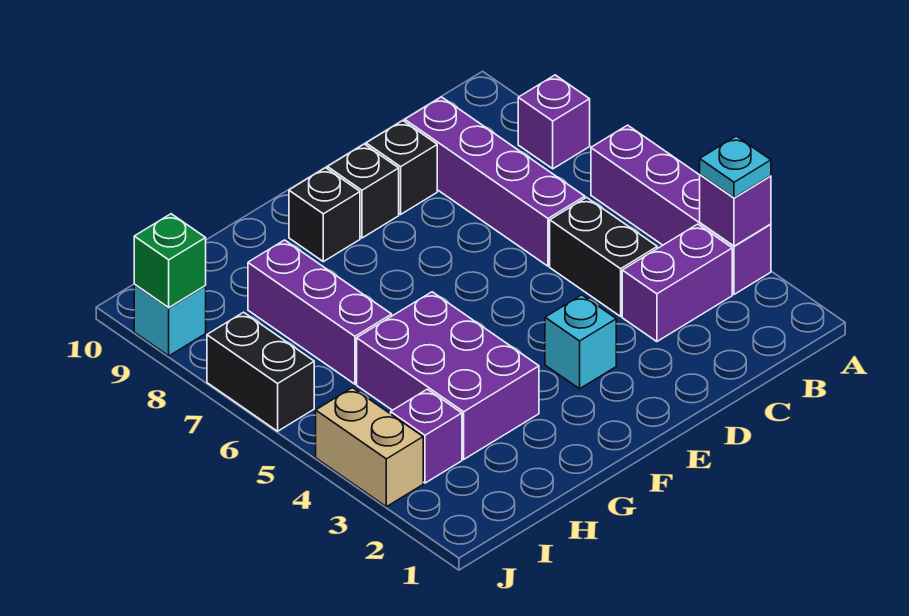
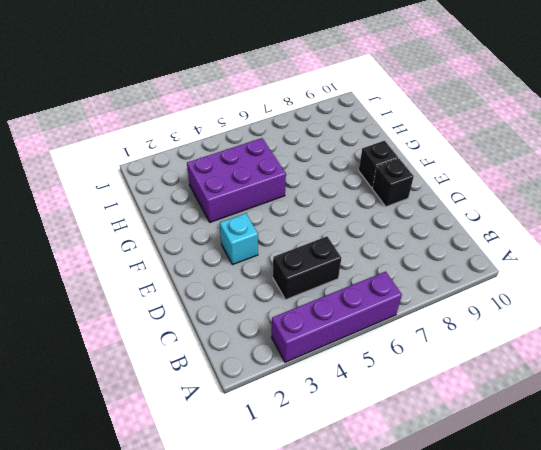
none -> purple brick A8 level 1
none -> purple brick B3:C3 level 1
none -> purple brick C6:C9 level 1

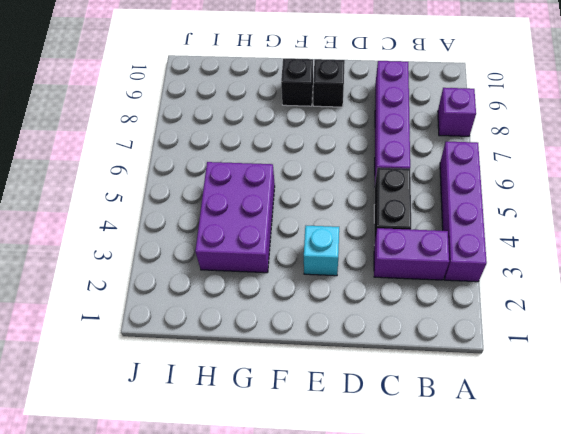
none -> black brick D9 level 1
none -> purple brick H6:H8 level 1
none -> purple brick I3 level 1

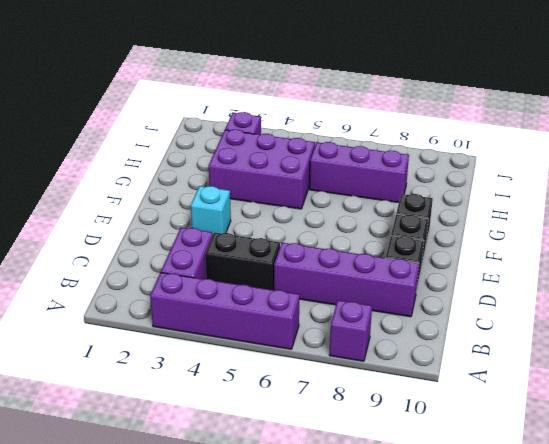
none -> tan brick J3:J4 level 1
none -> black brick J6:J7 level 1
none -> cyan brick J9 level 1

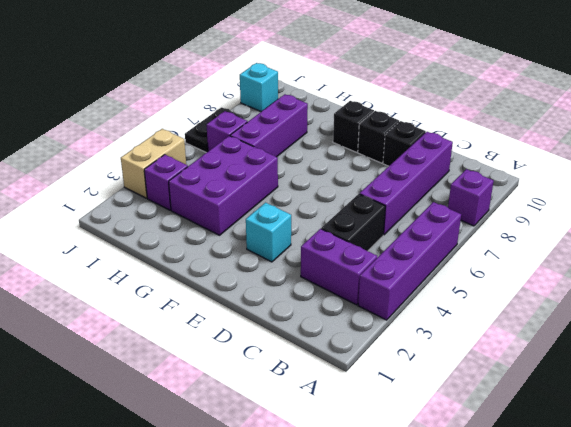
purple brick I6 level 1 -> purple brick A3 level 2
black plate J6:J7 level 1 -> black brick J6:J7 level 1
none -> green brick J9 level 2
none -> cyan plate A3 level 3

